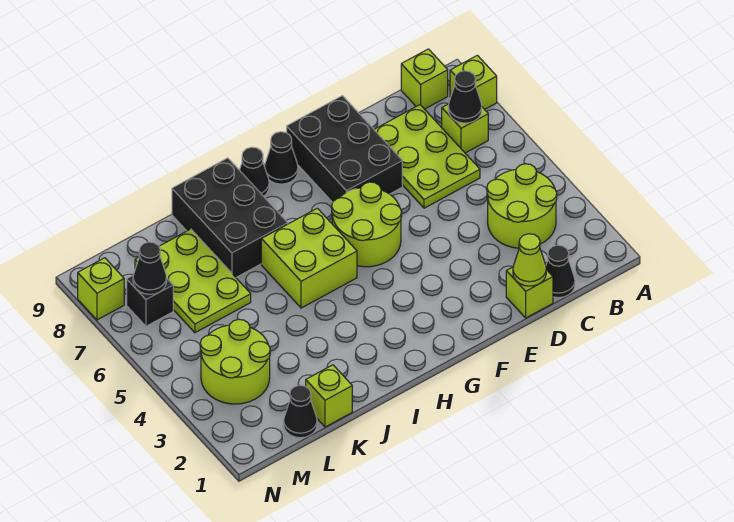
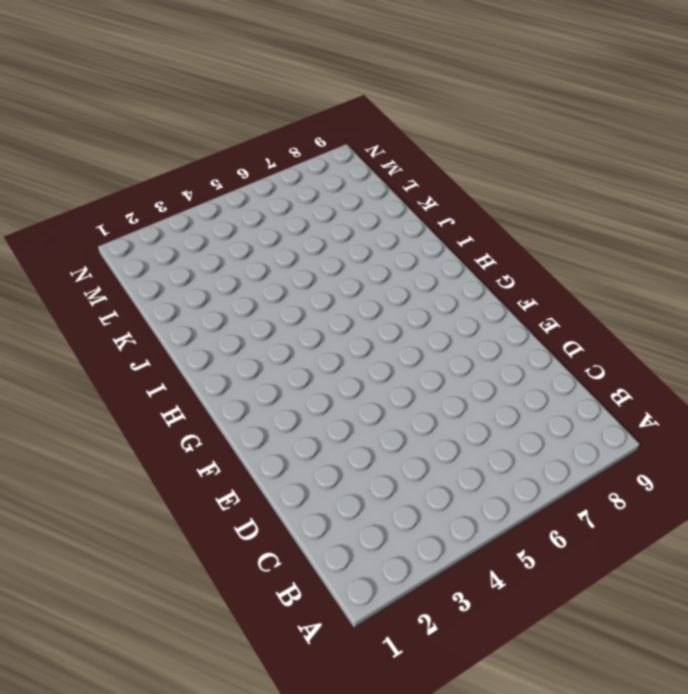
none -> lime brick A8 level 1
none -> lime round brick B3:C4 level 1
none -> lime brick B7 level 1

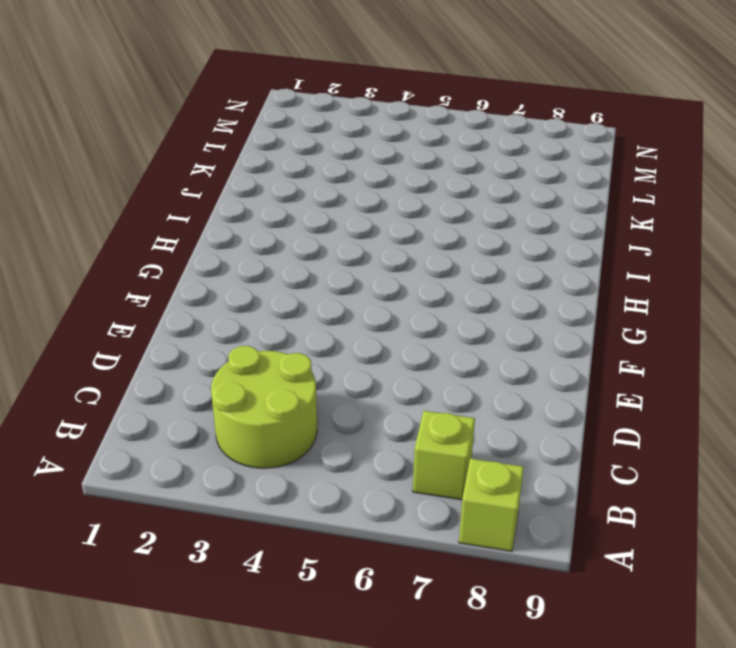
none -> lime brick B9 level 1
none -> black cone C1 level 1
none -> lime plate C6:D8 level 1

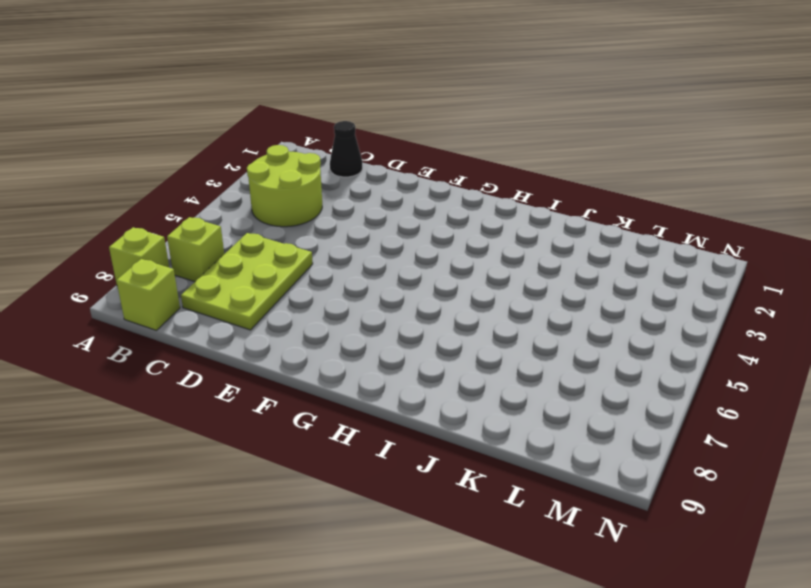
none -> lime brick D1 level 1
none -> black brick E7:F9 level 1
none -> lime round brick F5:G6 level 1

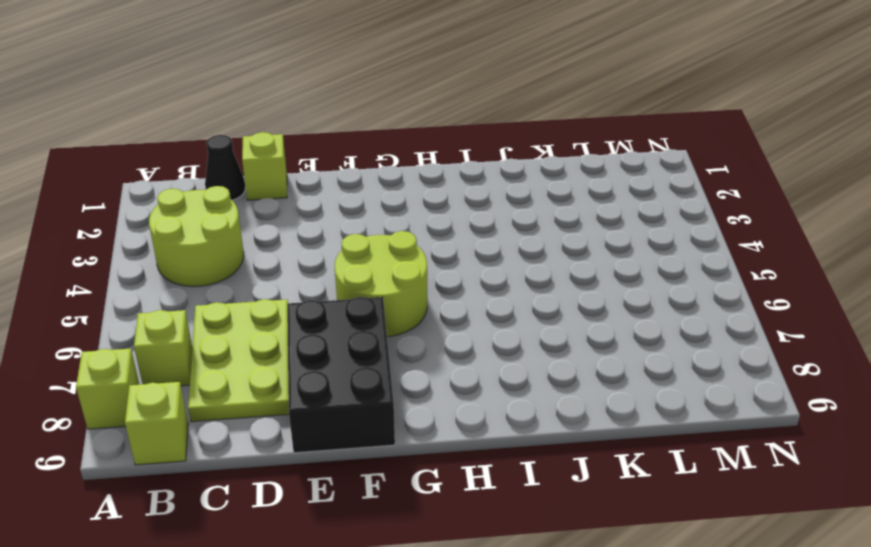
none -> black cone G9 level 1
none -> lime brick H5:I6 level 1
none -> black cone H9 level 1

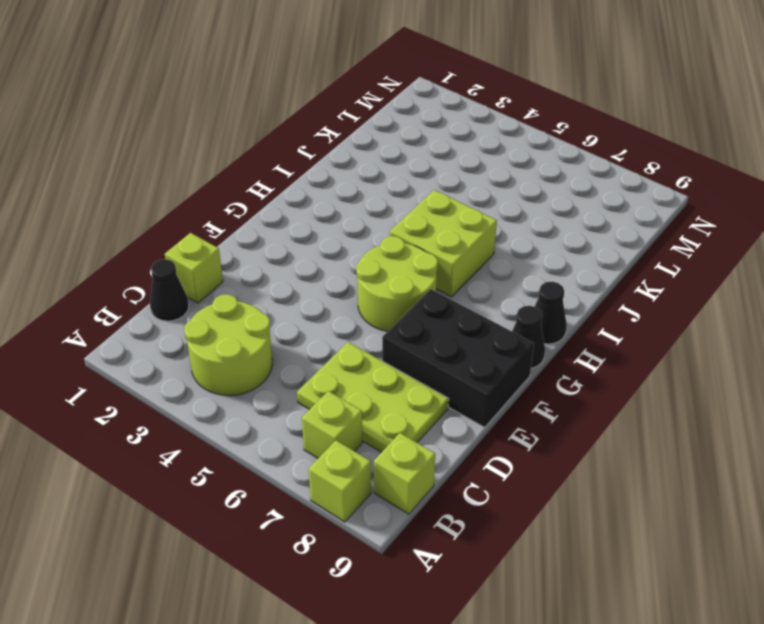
none -> black brick I7:J9 level 1
none -> lime brick K1 level 1
none -> lime plate K6:L8 level 1

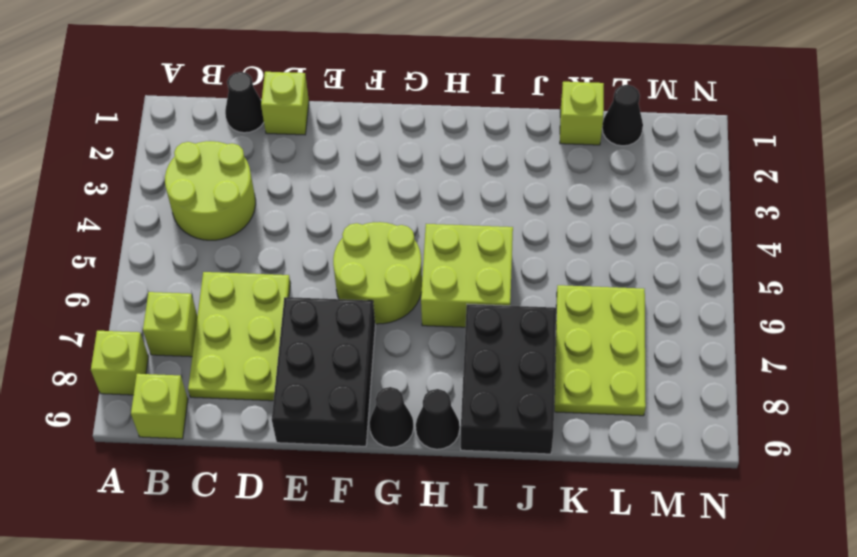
none -> lime round brick L3:M4 level 1
none -> black brick M7 level 1
none -> lime brick N8 level 1

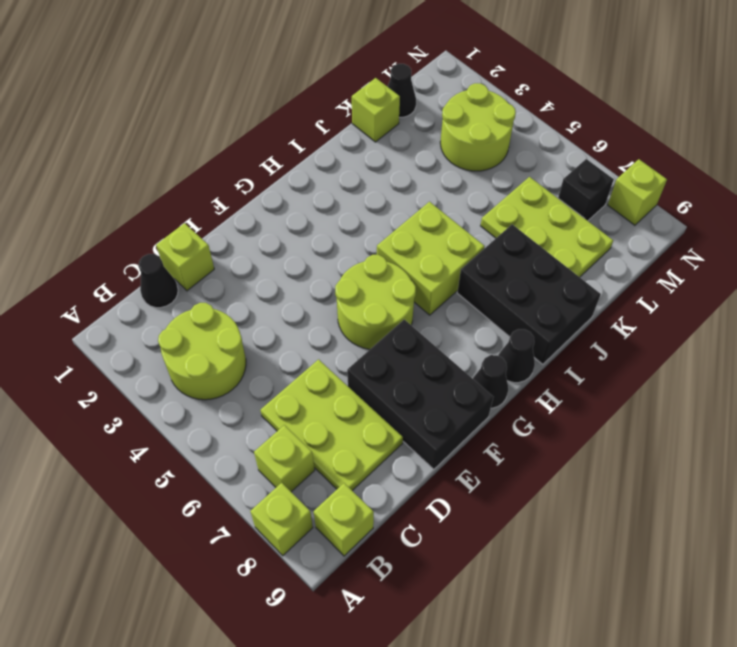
none -> black cone B7 level 2
none -> lime cone D1 level 2
none -> black cone M7 level 2

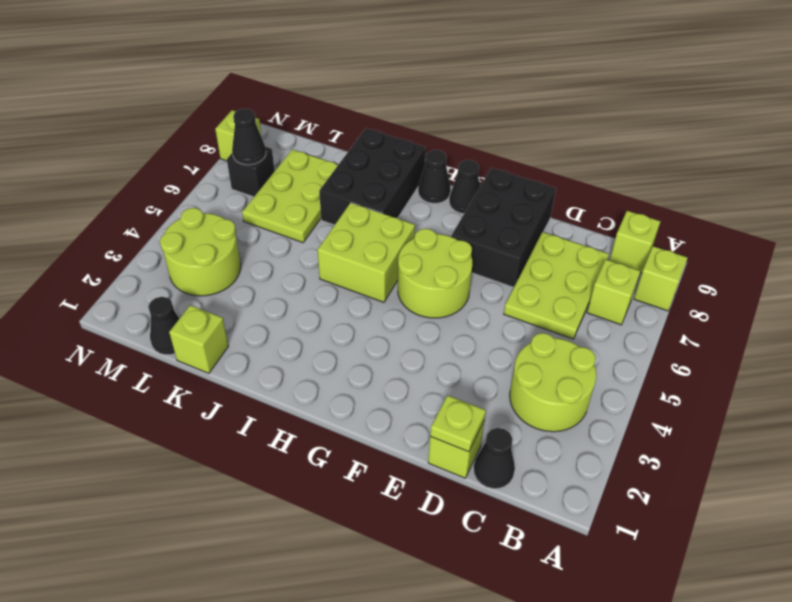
lime plate D1 level 2 -> lime cone D1 level 2
none -> black cone B7 level 2

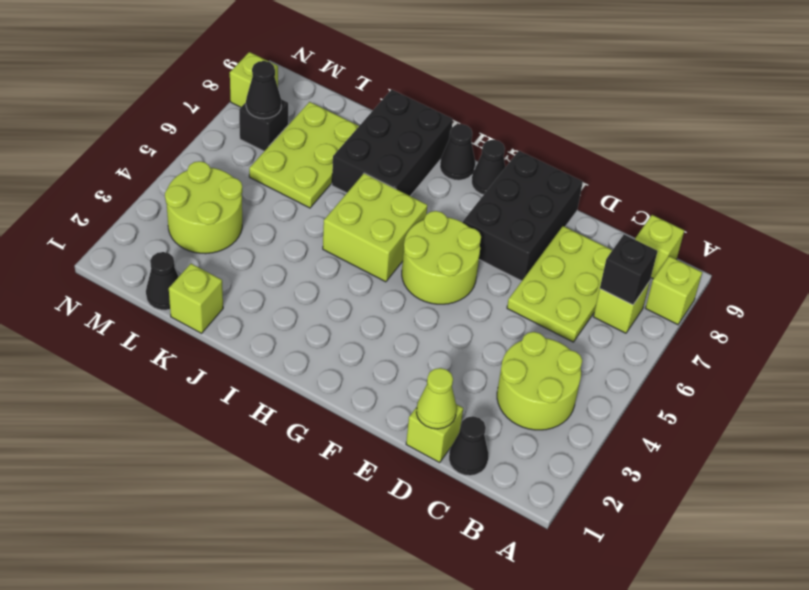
black brick B7 level 2 -> black cone B7 level 2

